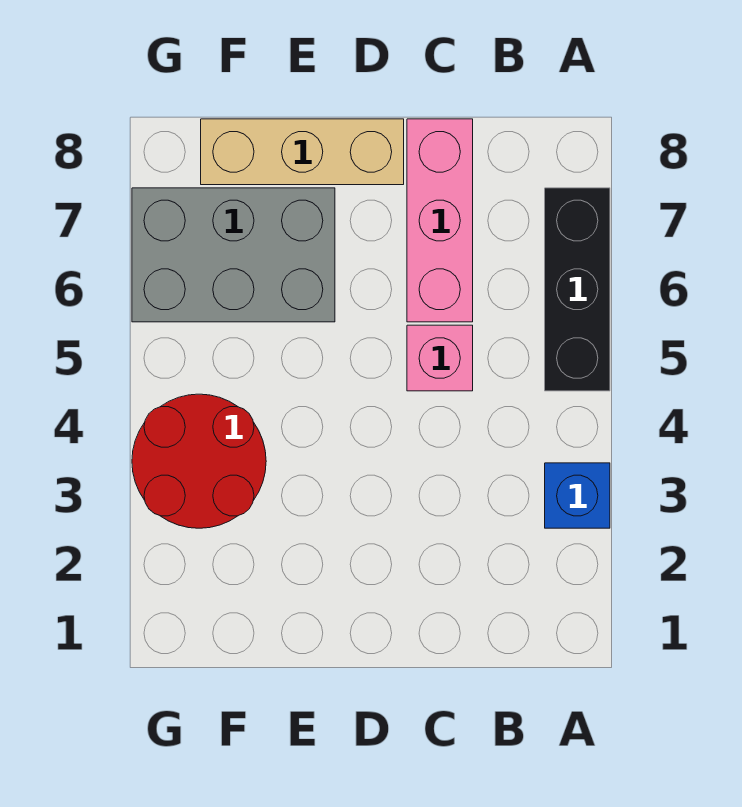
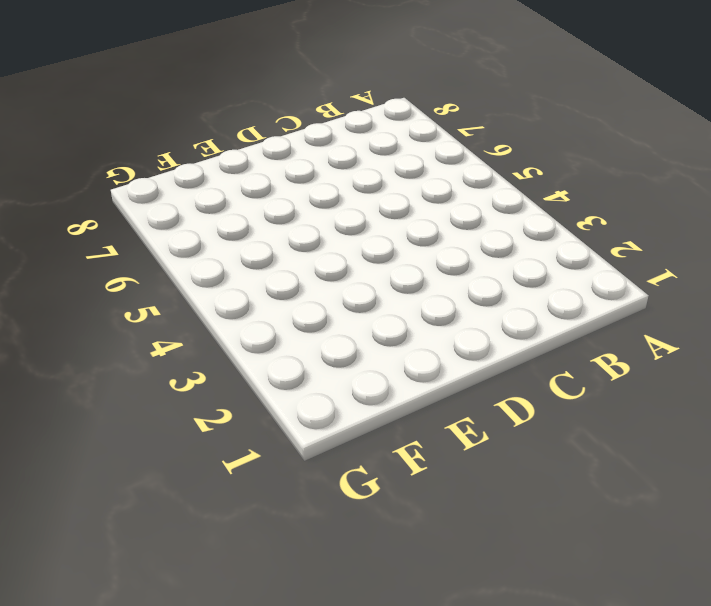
none -> blue brick A3 level 1
none -> black brick A5:A7 level 1

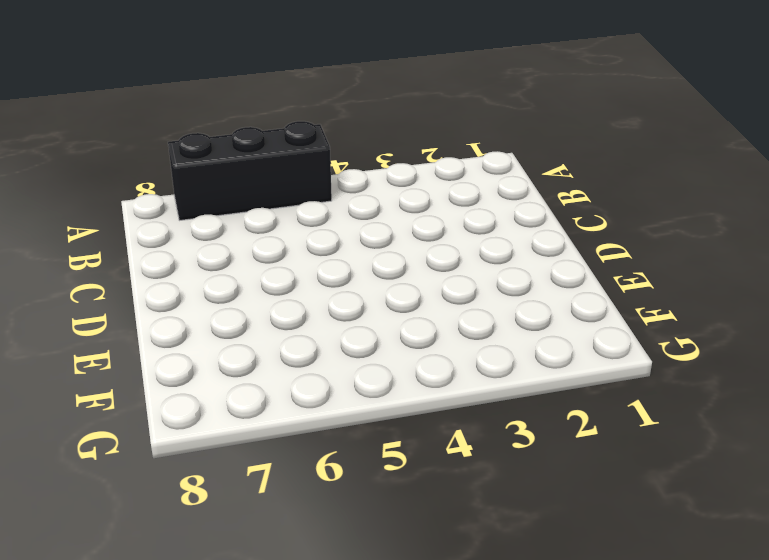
none -> blue brick A3 level 1
none -> pink brick C5 level 1

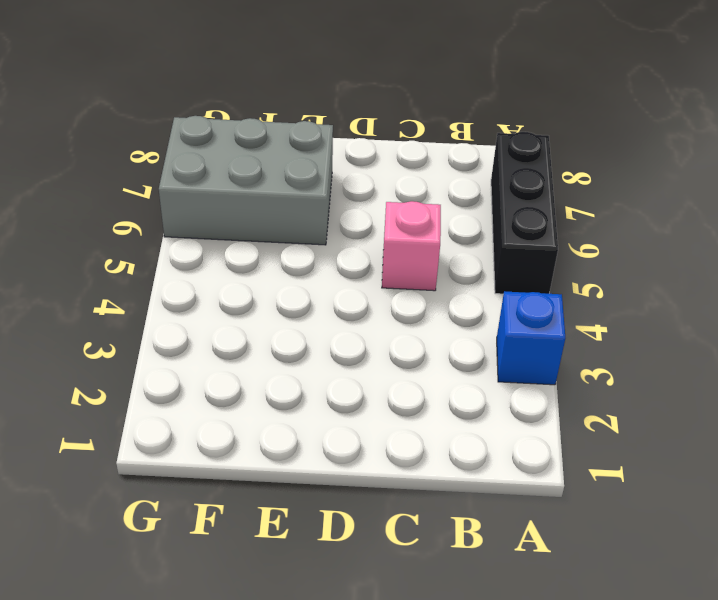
none -> pink brick C6:C8 level 1
none -> tan brick D8:F8 level 1

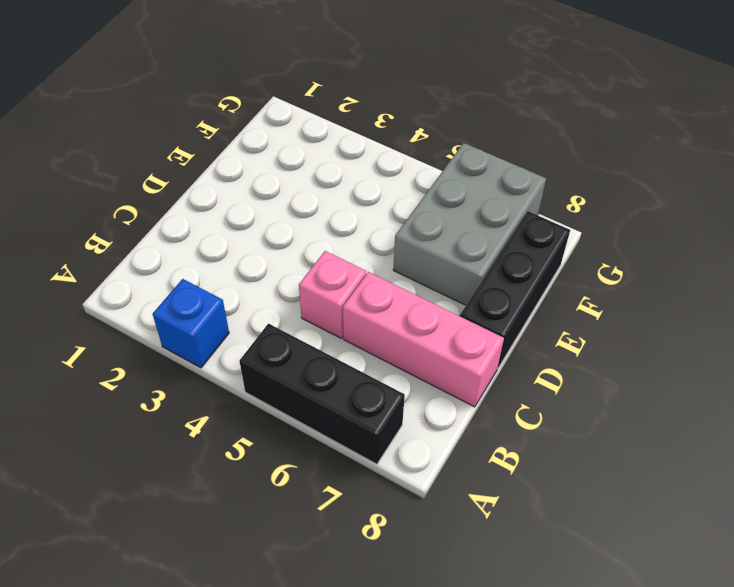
black brick D8:F8 level 1 -> tan brick D8:F8 level 1
none -> red round brick F3:G4 level 1

